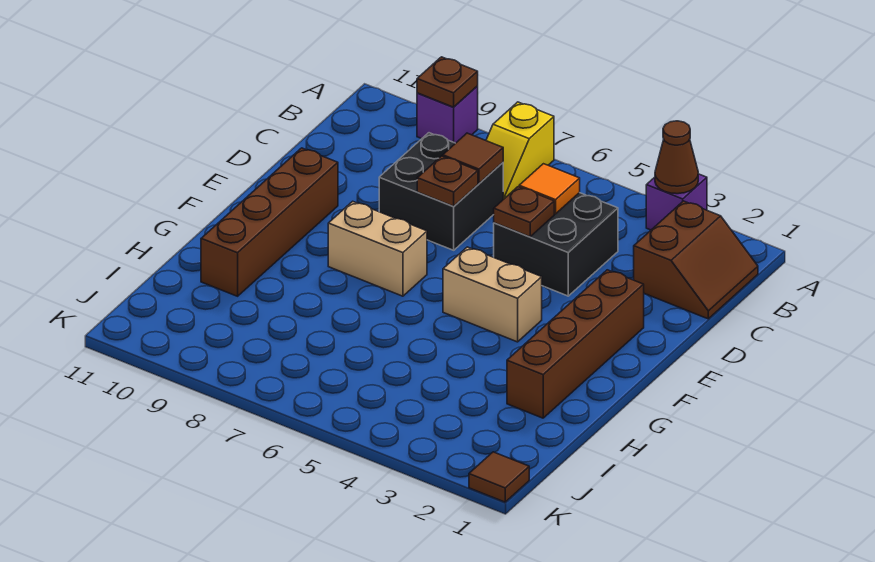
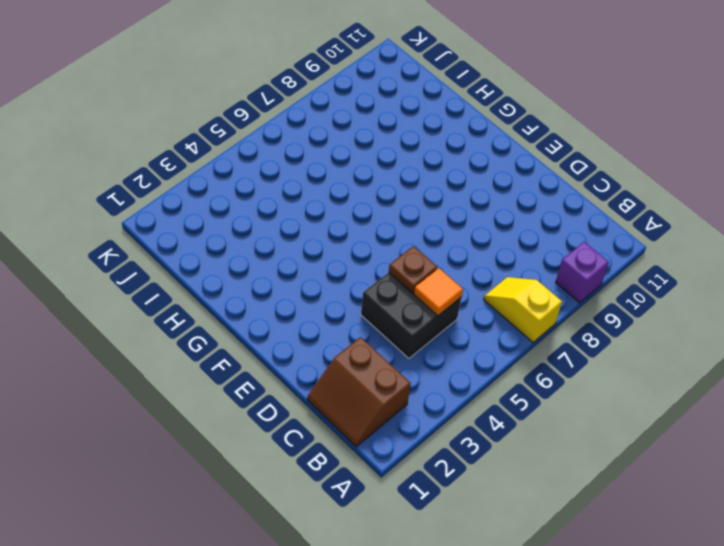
none -> purple brick A3 level 1
none -> black brick C7:D8 level 1
none -> brown brick E2:H2 level 1

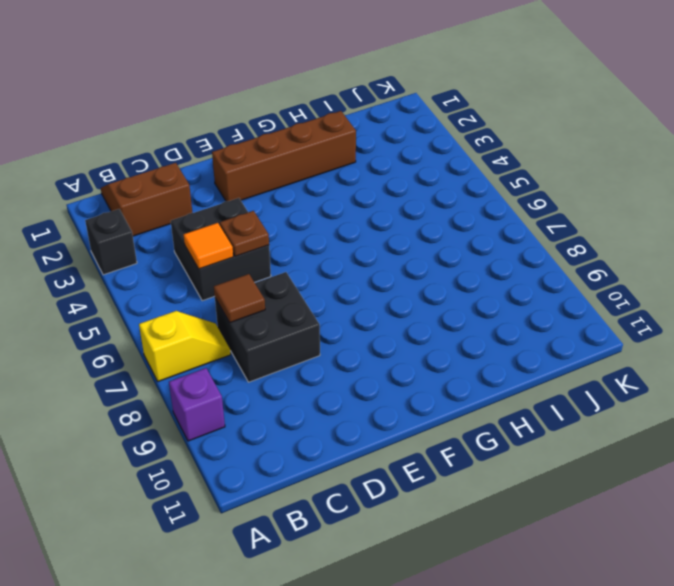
black brick A3 level 1 -> purple brick A3 level 1
none -> brown brick E10:H10 level 1
none -> tan brick F4:F5 level 1
none -> tan brick F7:F8 level 1

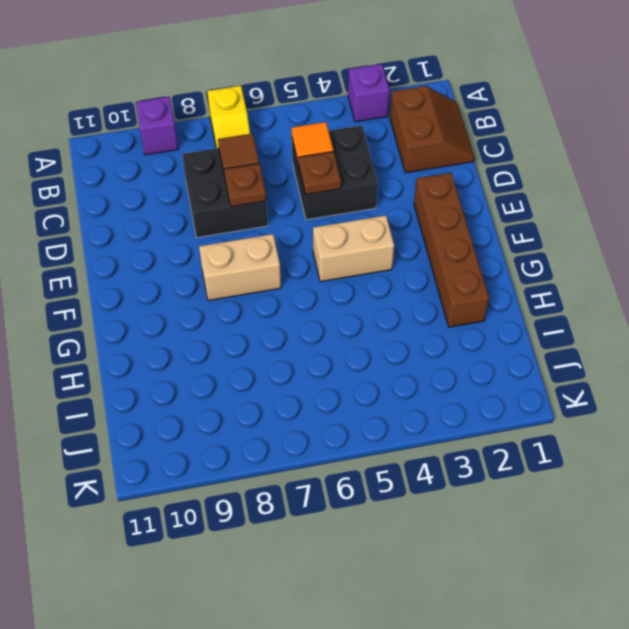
none -> brown brick E10:H10 level 1
none -> brown tile K1 level 1
none -> brown cone A3 level 2

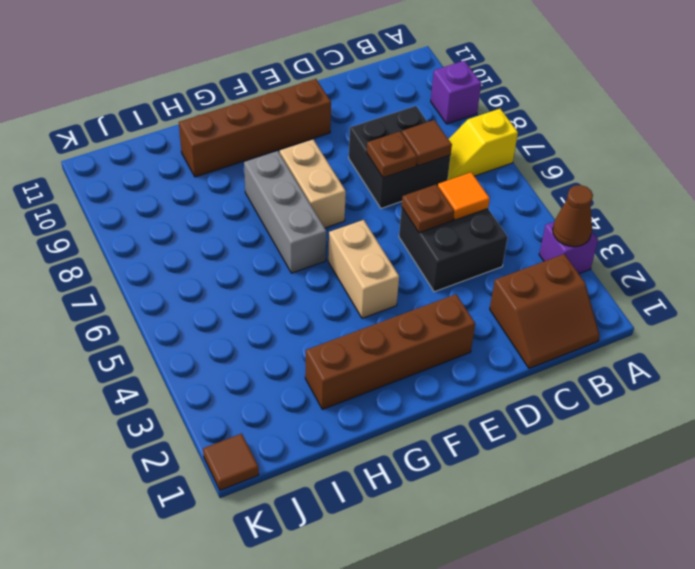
grey brick G6:G8 level 1 -> none
none -> brown plate A9 level 2

